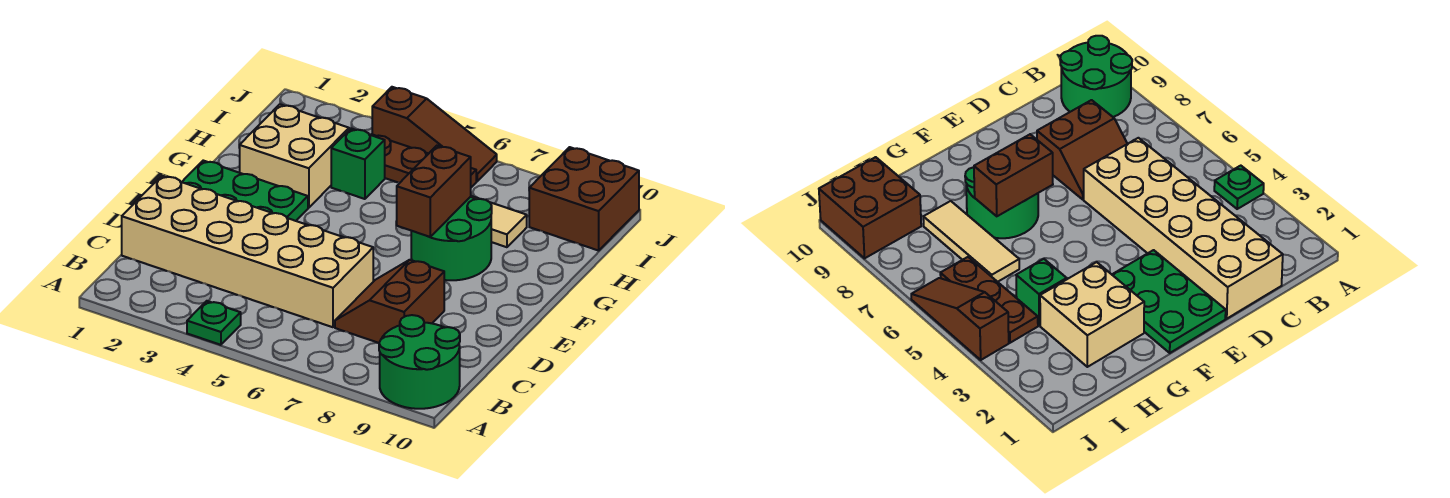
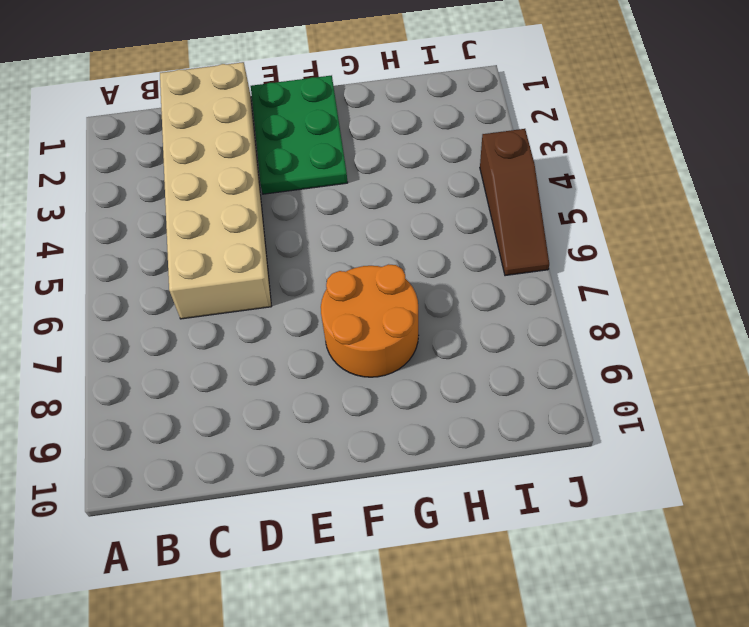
orange round brick F7:G8 level 1 -> green round brick F7:G8 level 1
none -> green plate A4 level 1
none -> green round brick A9:B10 level 1
none -> brown slope C7:D8 level 1 top 8

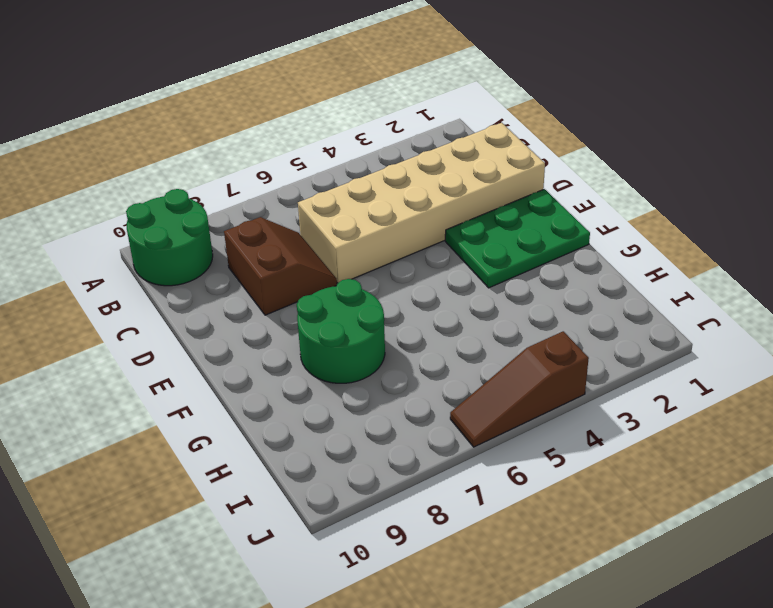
none -> green plate A4 level 1
none -> tan brick G2:H3 level 1
none -> green brick H4 level 1

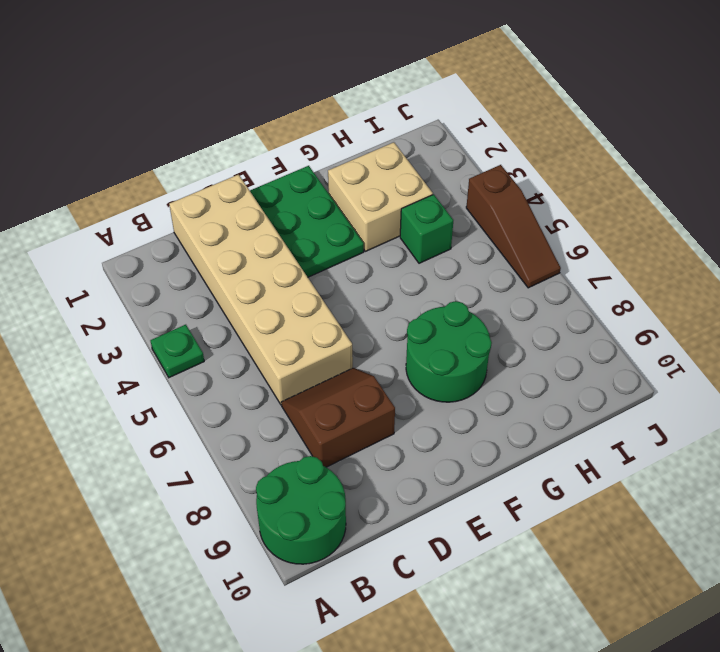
none -> tan tile H6:H8 level 1
none -> brown plate I4:I6 level 1
none -> brown brick I9:J10 level 1

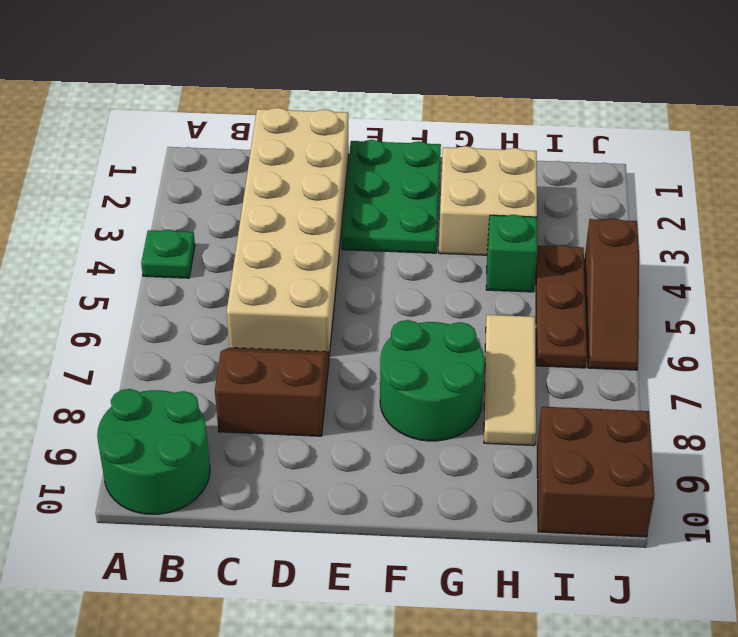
none -> brown brick F7:G7 level 2

